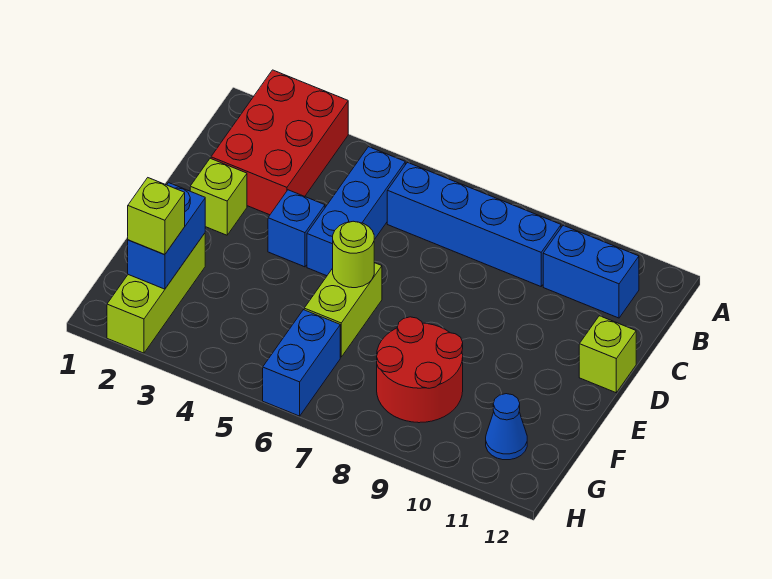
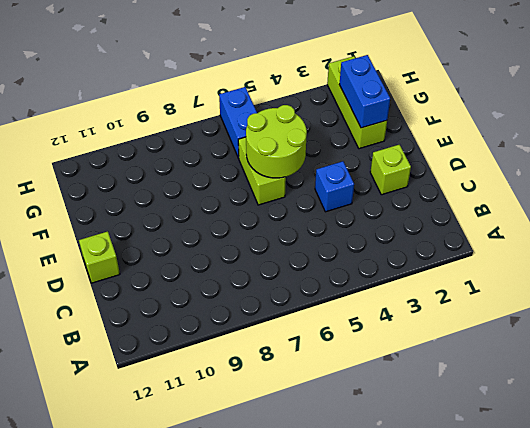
lime round brick E5:F6 level 2 -> lime round brick E6 level 2
none -> red brick A2:C3 level 1
none -> blue brick B5:D5 level 1
none -> blue brick B6:B9 level 1

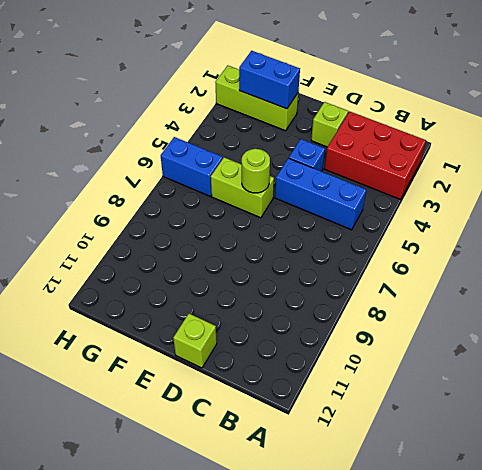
none -> blue brick B6:B9 level 1
none -> blue brick B10:B11 level 1
none -> red round brick F8:G9 level 1

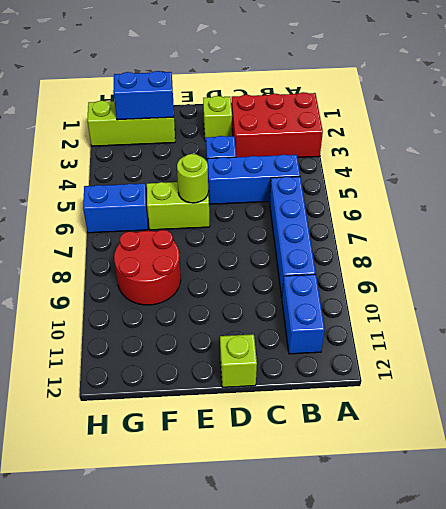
none -> blue cone G11 level 1
none -> lime brick G2 level 3

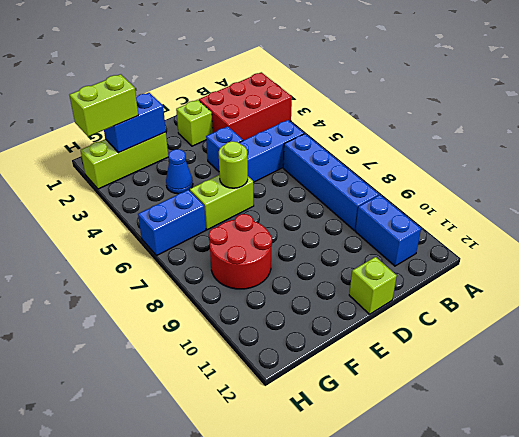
blue cone F4 level 1 -> blue cone G11 level 1
lime brick G2:H2 level 3 -> lime brick G2 level 3

